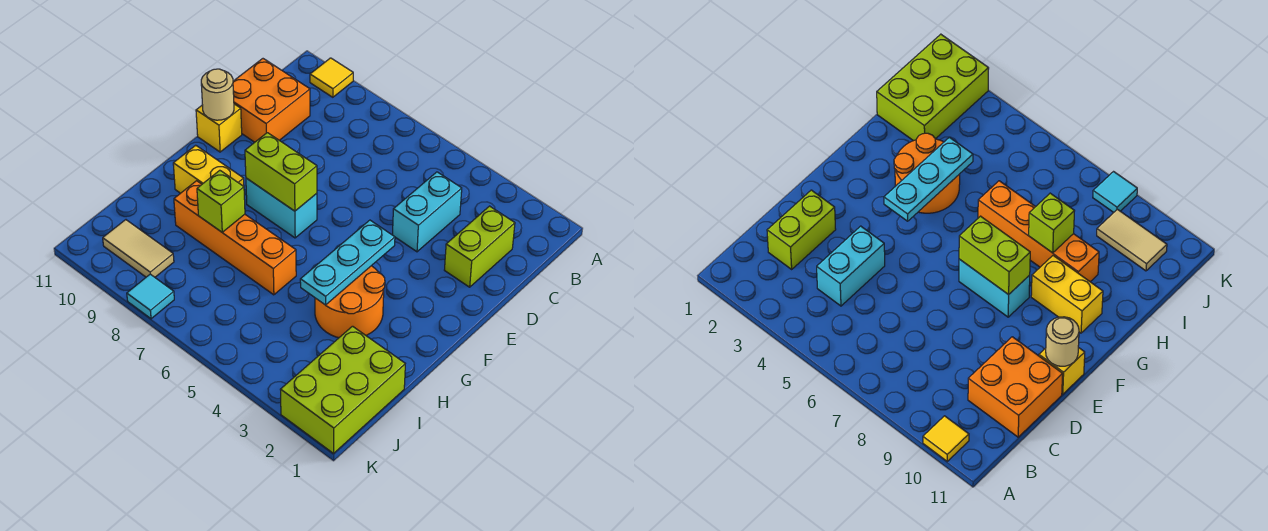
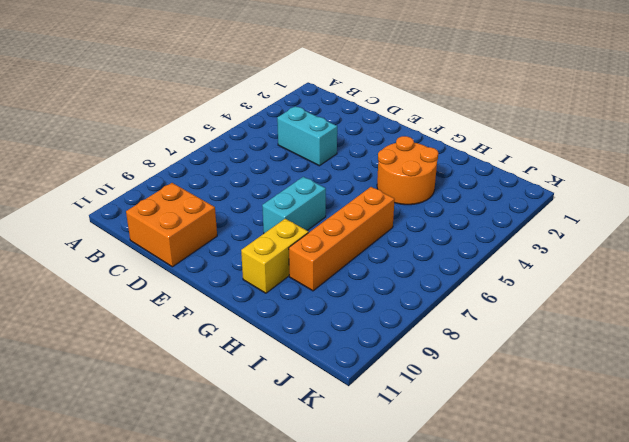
none -> yellow tile A10 level 1
none -> lime brick C2:D2 level 1
none -> yellow brick E11 level 1

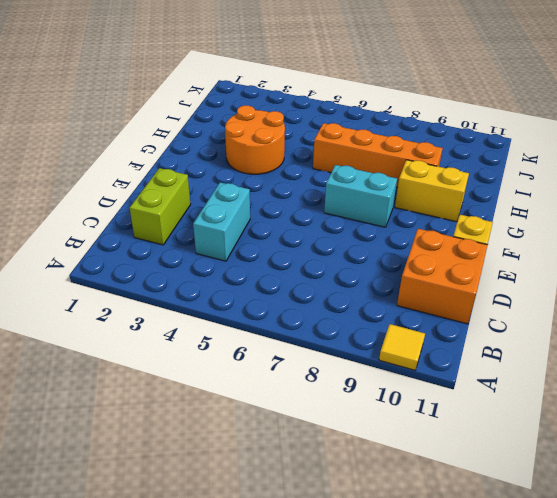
none -> lime brick I1:K2 level 1
none -> tan tile J9:J10 level 1
none -> cyan tile K8 level 1

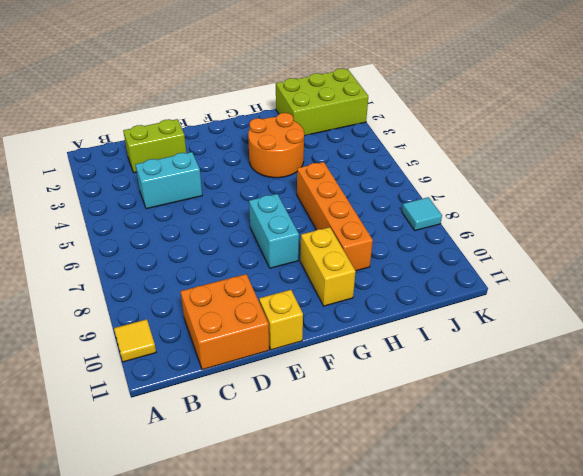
none -> tan tile J9:J10 level 1
none -> tan round brick E11 level 2
none -> cyan plate F4:H4 level 2

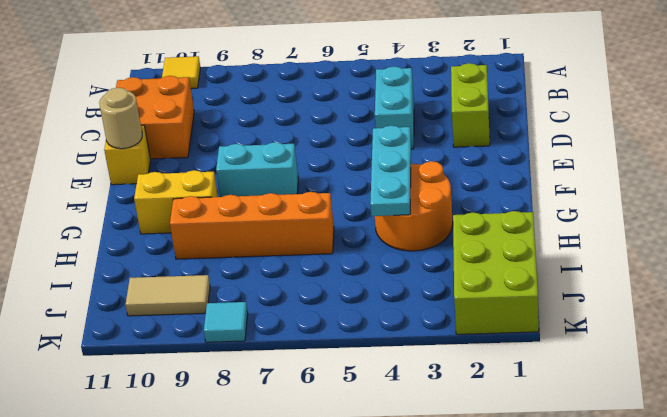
none -> lime brick F7:F8 level 2
none -> lime brick H8 level 2

